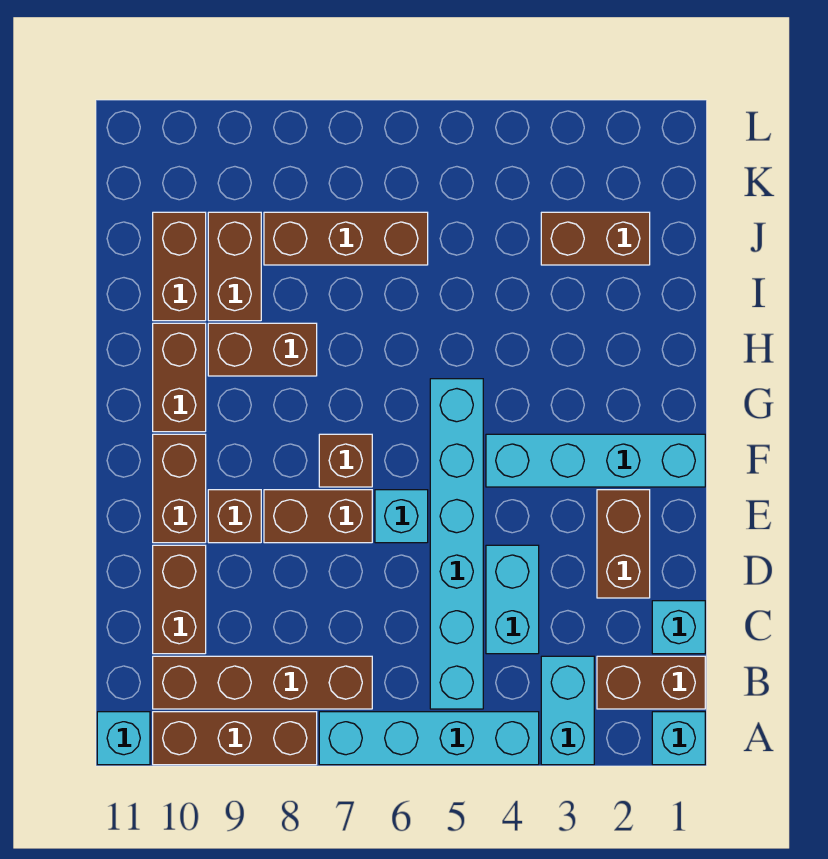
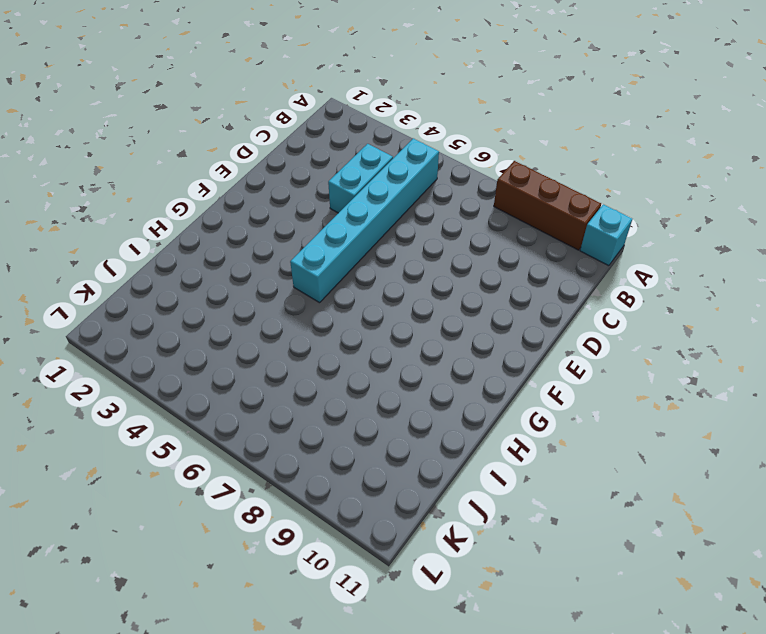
none -> cyan brick A1 level 1
none -> cyan brick A3:B3 level 1
none -> cyan brick A4:A7 level 1

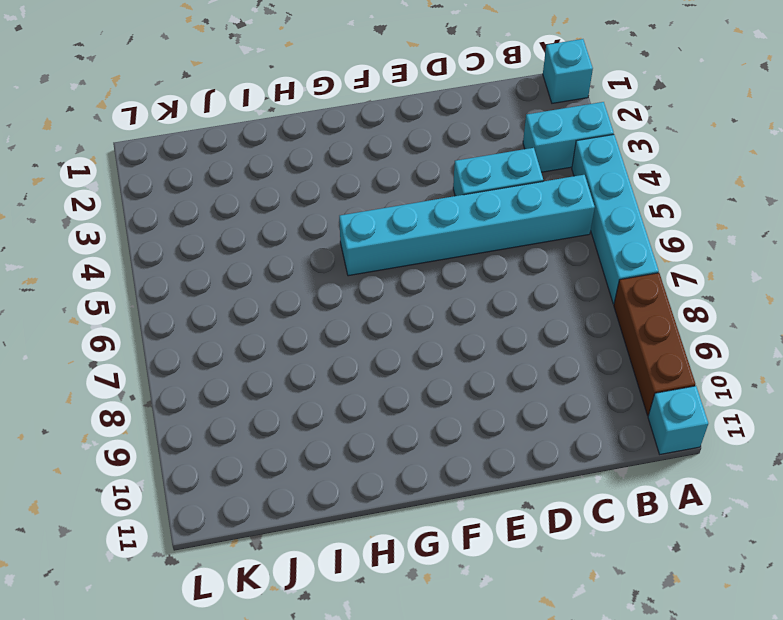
none -> brown brick B1:B2 level 1
none -> brown brick B7:B10 level 1
none -> cyan brick C1 level 1

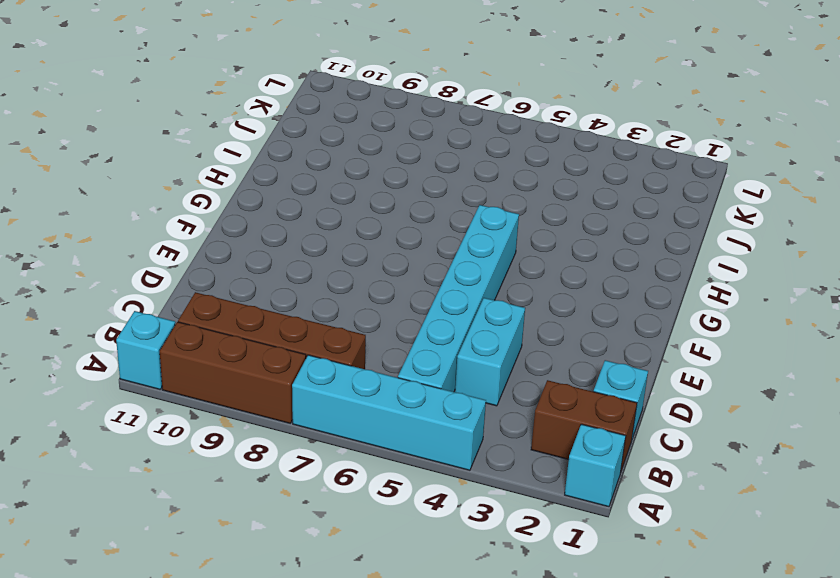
none -> cyan brick A3:B3 level 1
none -> brown brick C10:D10 level 1
none -> brown brick D2:E2 level 1

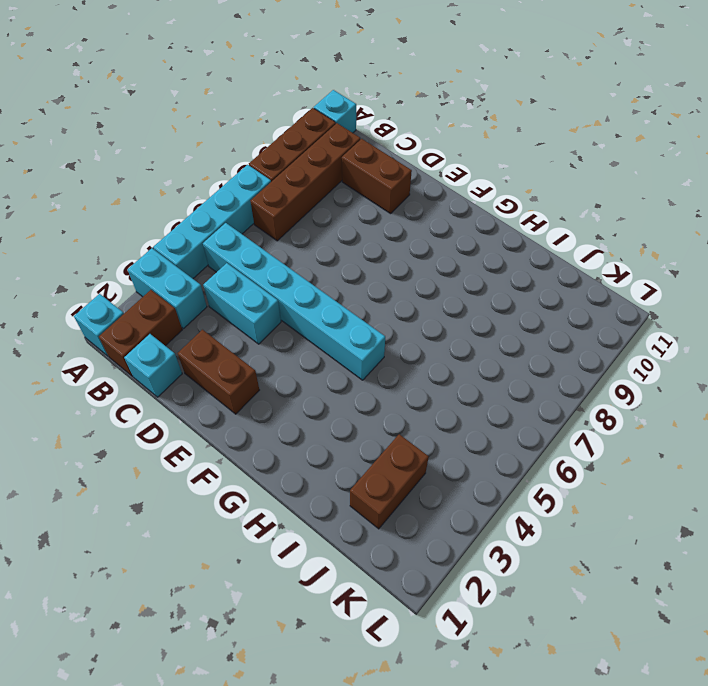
none -> cyan brick E6 level 1
none -> brown brick E7:E8 level 1
none -> brown brick E9 level 1

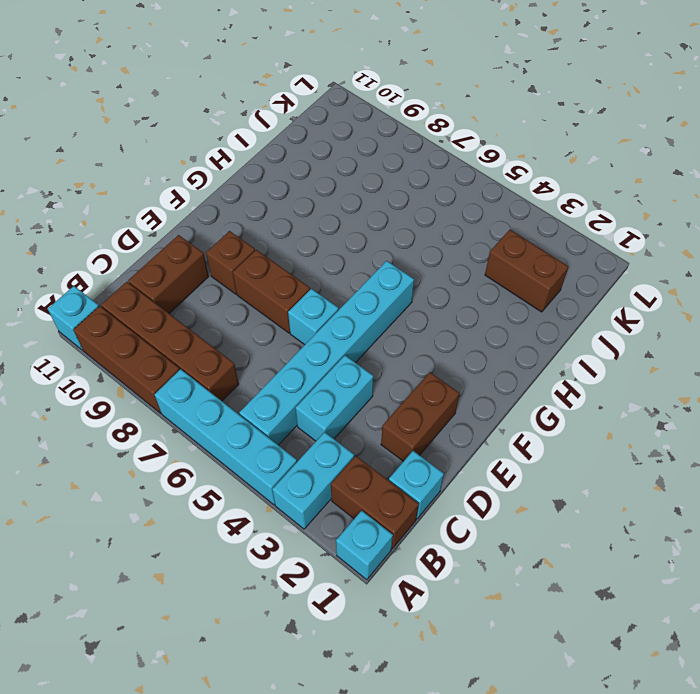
none -> brown brick E10:F10 level 1
none -> cyan brick F1:F4 level 1
none -> brown brick F7 level 1

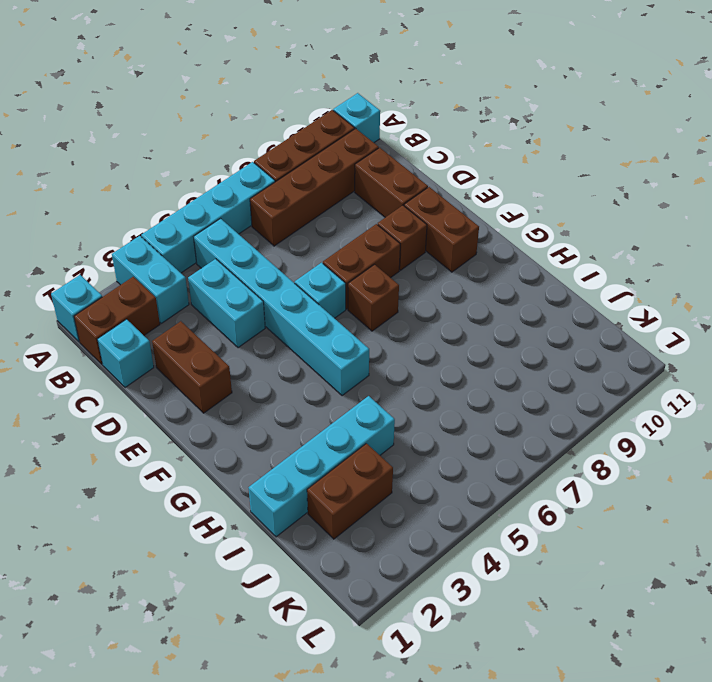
cyan brick I1:I4 level 1 -> cyan brick F1:F4 level 1
none -> brown brick G10:H10 level 1
none -> brown brick H8:H9 level 1
none -> brown brick I9:J9 level 1

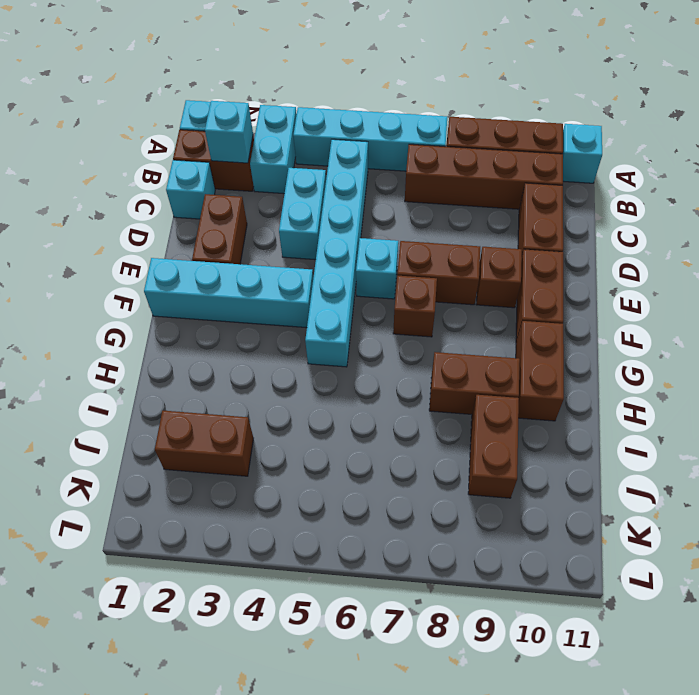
cyan brick B2 level 2 -> none
none -> brown brick I10:J10 level 1
none -> brown brick J6:J8 level 1

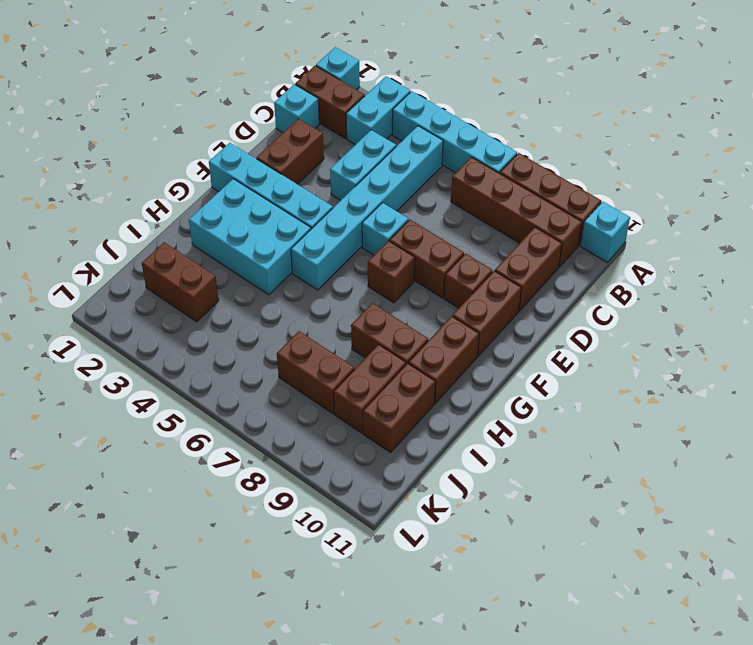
cyan brick G2:H4 level 1 -> none
brown brick J7:J8 level 1 -> brown brick J6:J8 level 1

